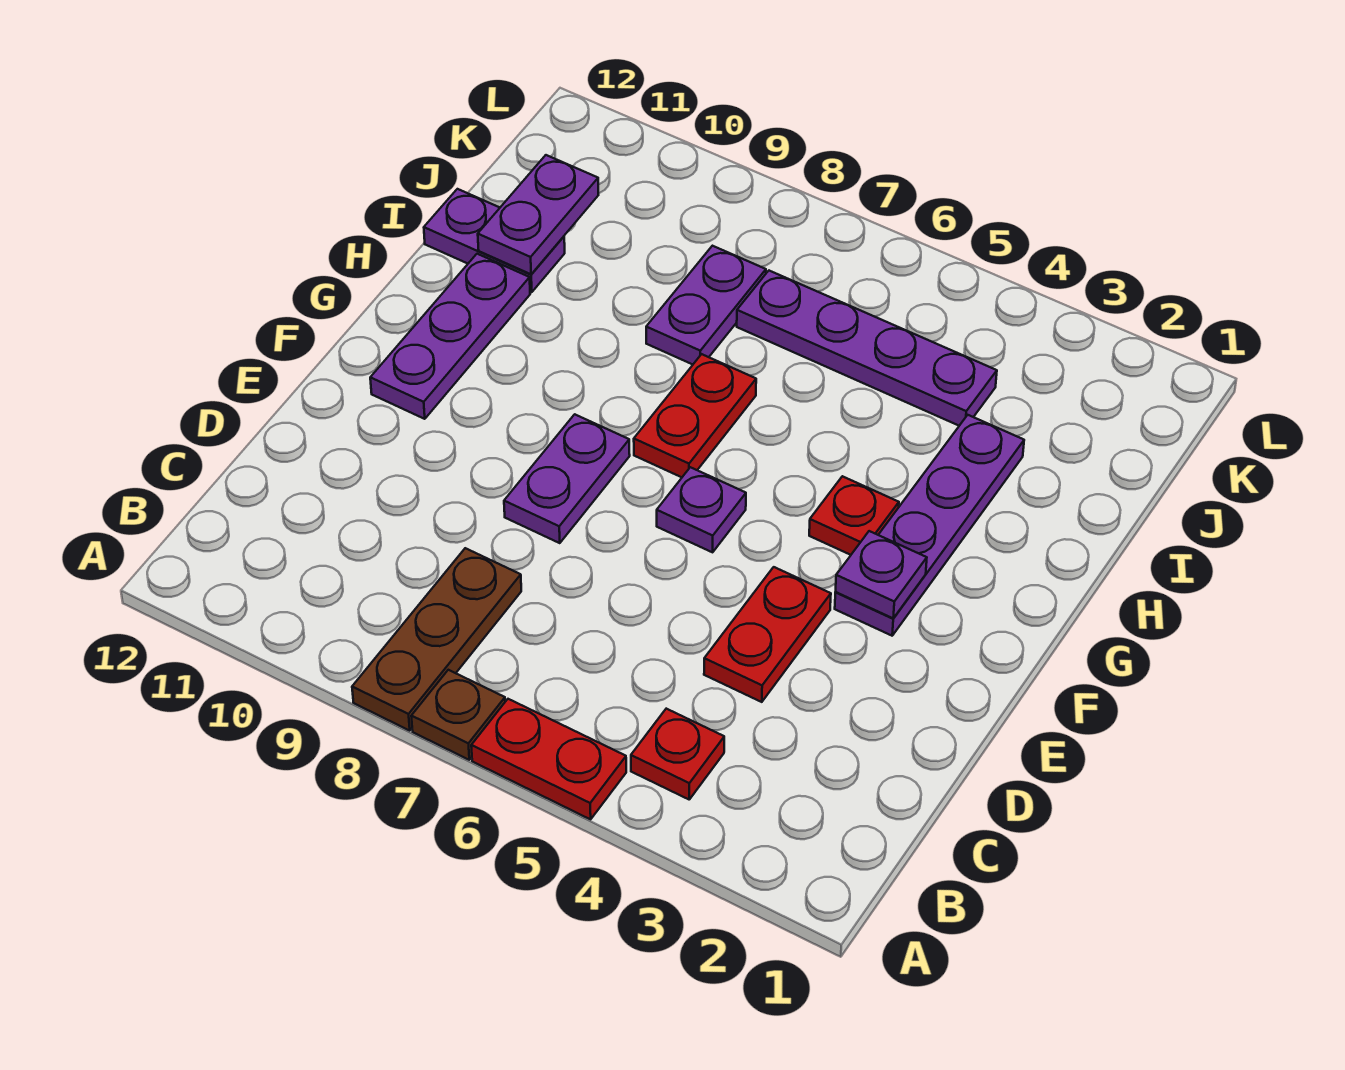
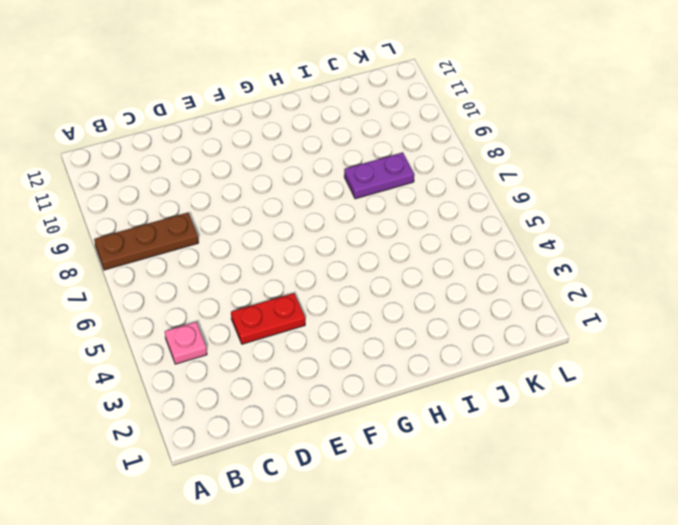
pink plate B4 level 1 -> red plate B4 level 1
none -> red plate A5:A6 level 1
none -> brown plate A7 level 1
none -> purple plate E8:F8 level 1

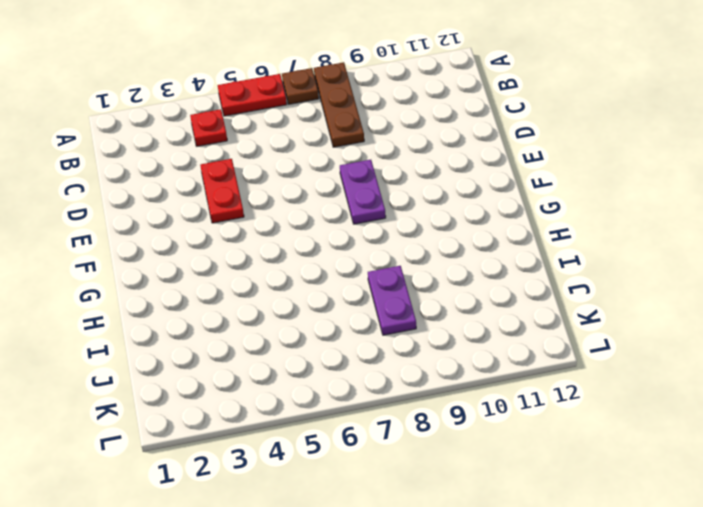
none -> purple plate F3:I3 level 1
none -> purple plate F6 level 1
none -> purple plate F11:H11 level 1

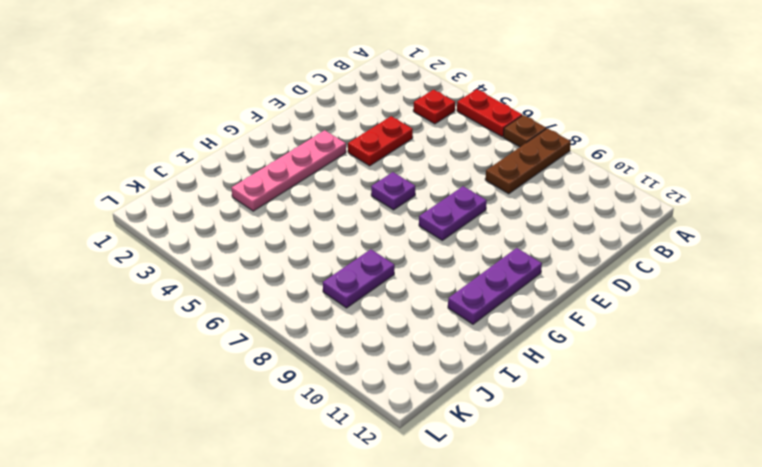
pink plate F3:I3 level 1 -> purple plate F3:I3 level 1
none -> red plate G4 level 1
none -> red plate G7:H7 level 1
none -> purple plate I11:I12 level 1

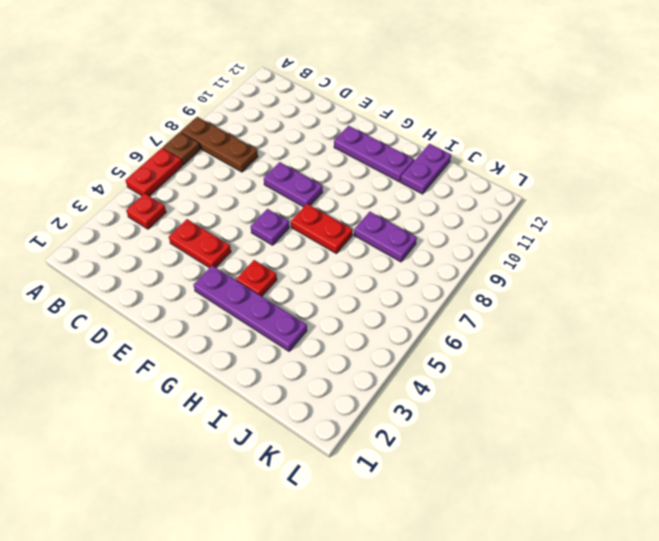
none -> purple plate J4:J7 level 1
none -> purple plate F3 level 2
none -> purple plate I11:J11 level 2

